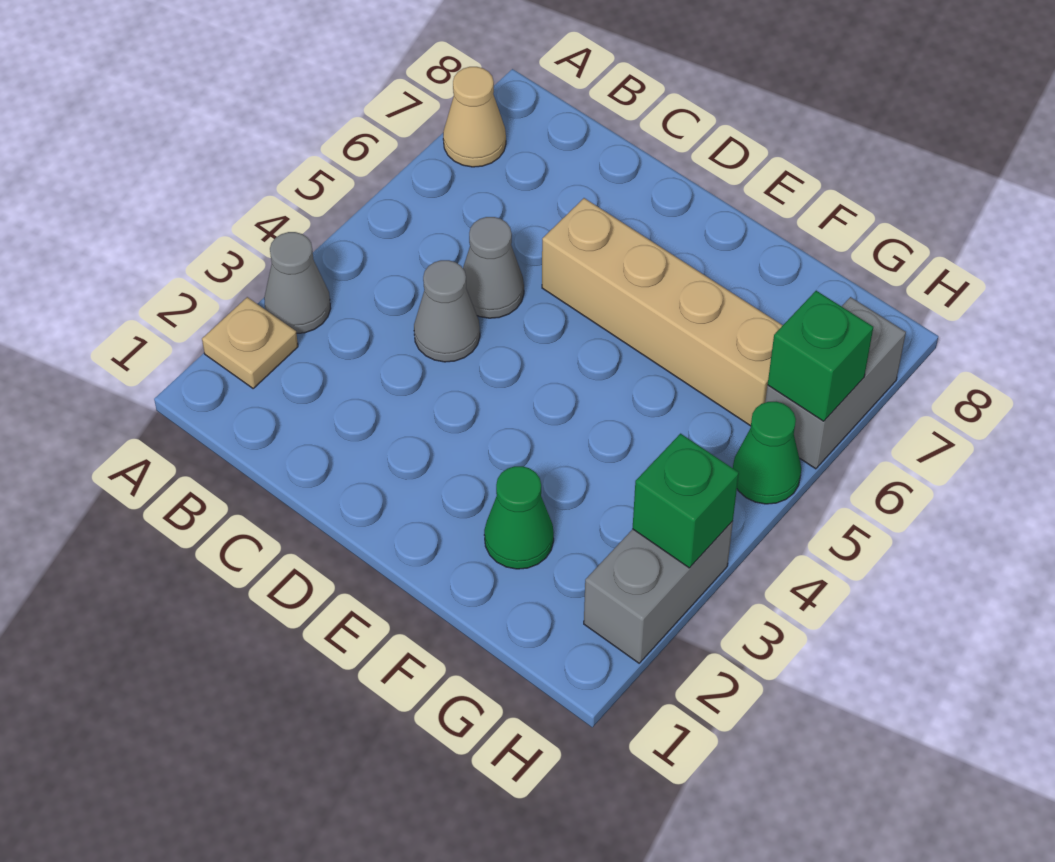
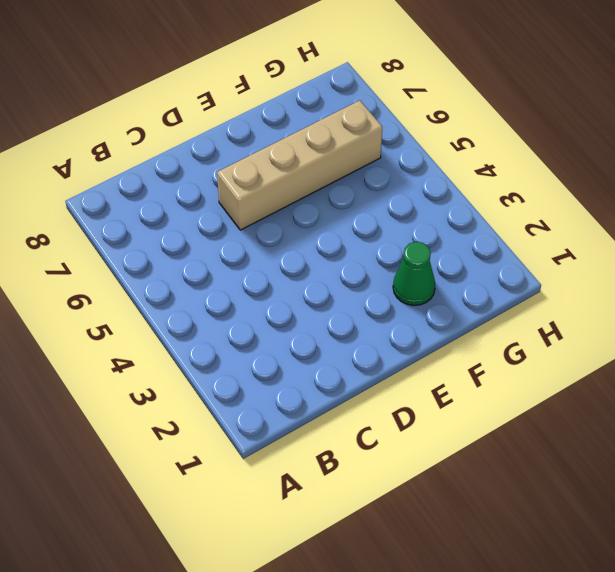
none -> tan plate A2 level 1
none -> grey cone A3 level 1
none -> tan cone A7 level 1

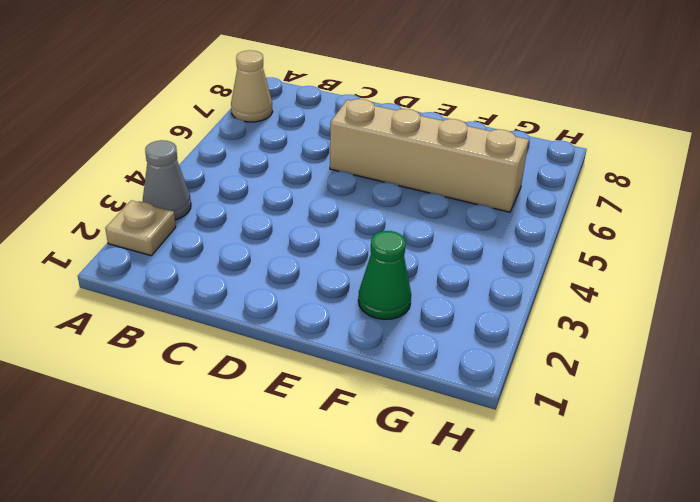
none -> grey cone C4 level 1
none -> grey cone C5 level 1
none -> grey brick H2:H3 level 1

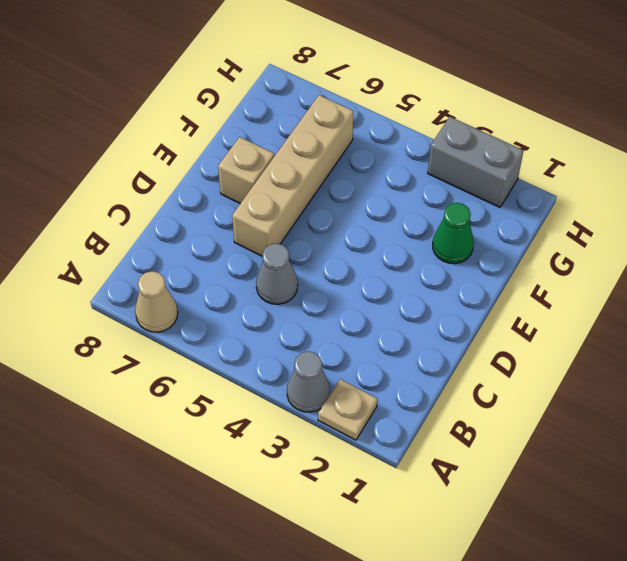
tan brick E7 level 1 -> none
none -> grey cone C4 level 1
none -> green cone H5 level 1
none -> grey brick H6:H7 level 1

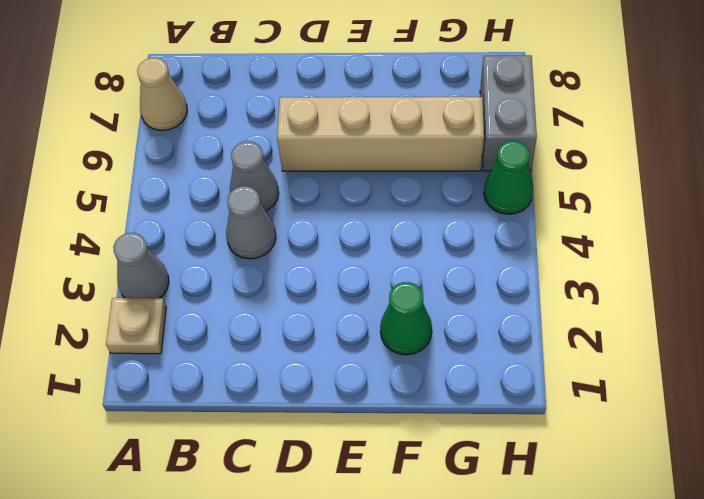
none -> grey brick H2:H3 level 1
none -> green brick H3 level 2
none -> green brick H6 level 2

